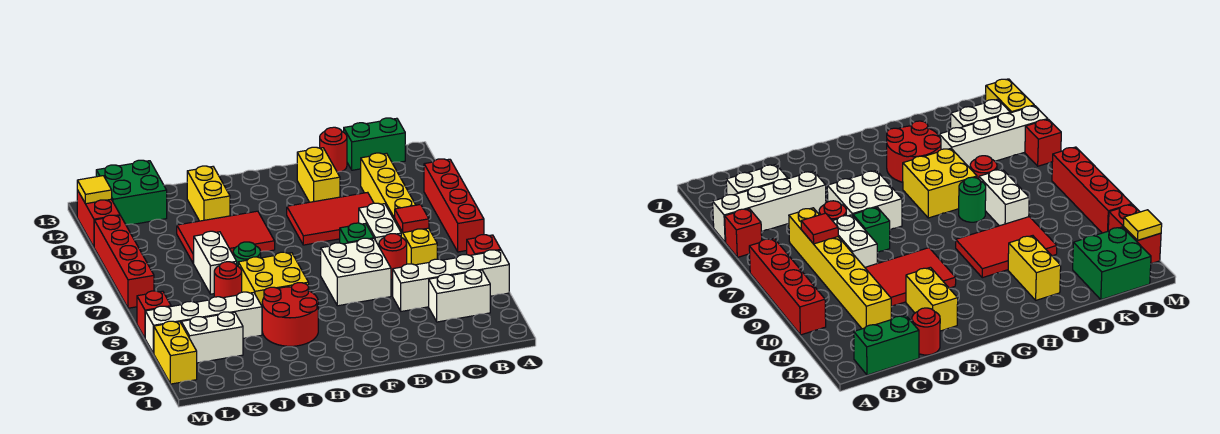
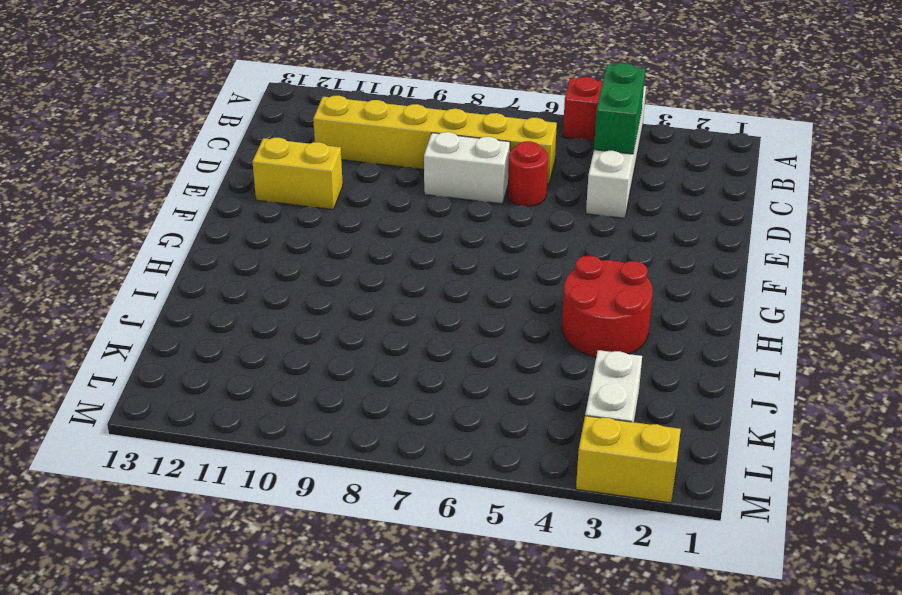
green brick B4:C4 level 2 -> green brick B13:C13 level 1
none -> red brick A7:A10 level 1
none -> white brick B3:C3 level 1
none -> red tile D9:F10 level 1

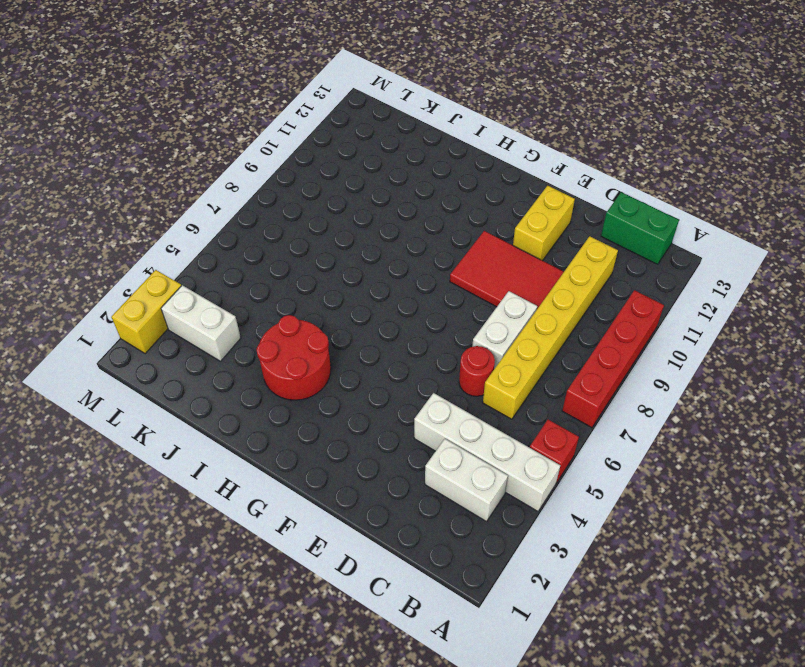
none -> red round brick D13 level 1
none -> white brick E5:F6 level 1
none -> green brick E7 level 1

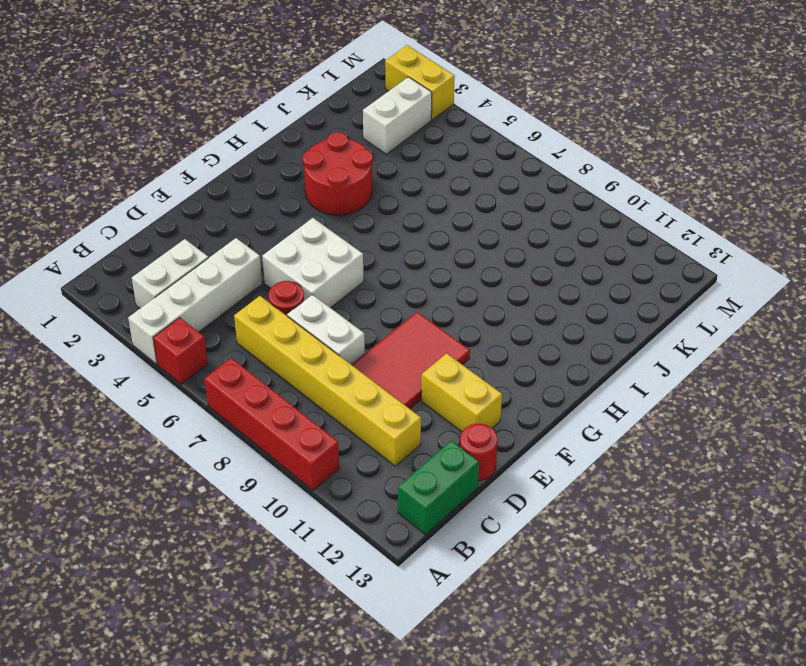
none -> green brick E7 level 1
none -> yellow brick H5:I6 level 1
none -> red tile H9:J10 level 1

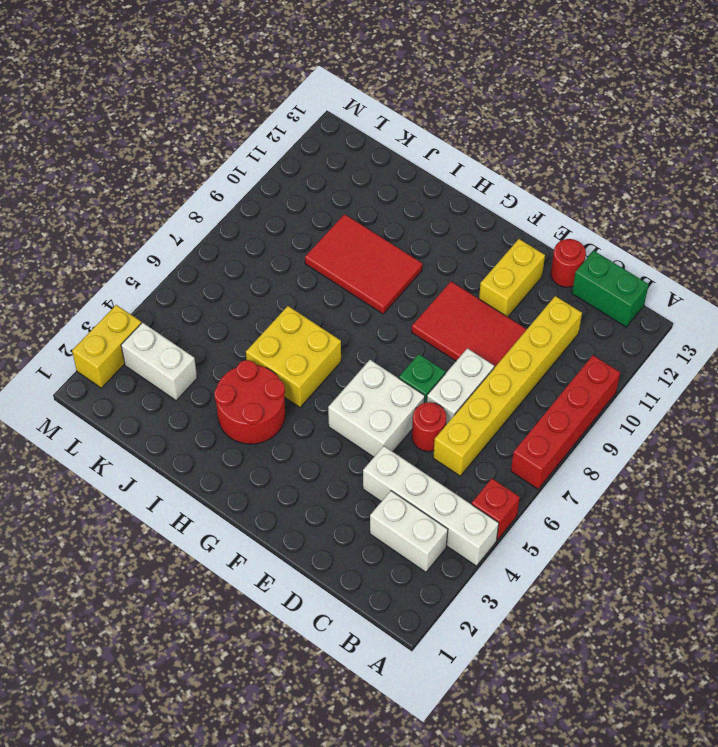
none -> green round brick I7 level 1
none -> yellow brick I11:I12 level 1
none -> white brick J4:M4 level 1

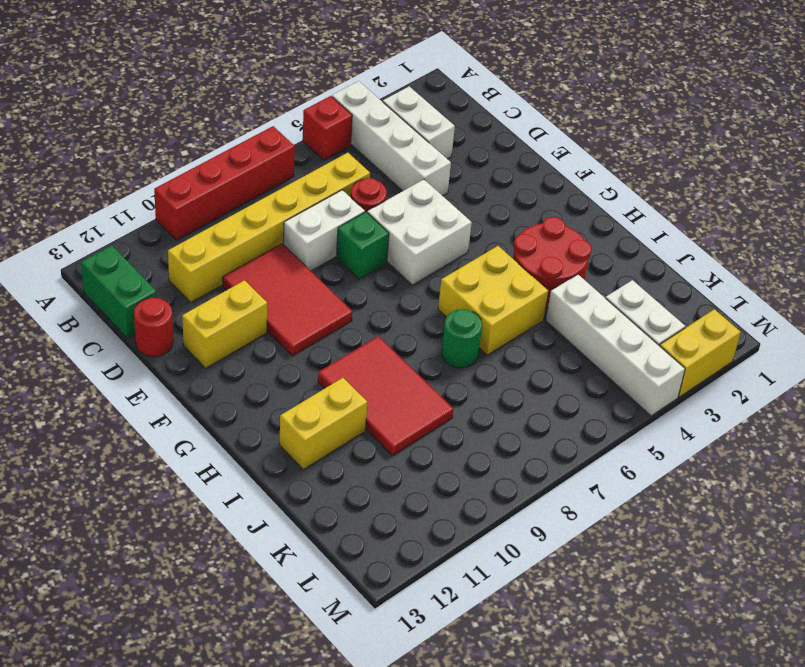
none -> red round brick J6 level 1
none -> white brick J7:J8 level 1
none -> green brick K12:L13 level 1

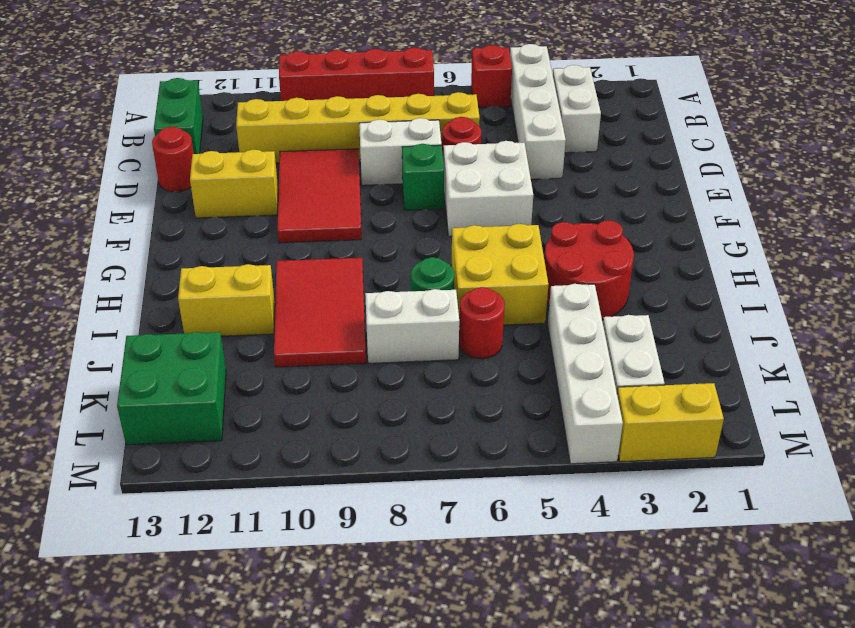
none -> red brick M5 level 1
none -> red brick M7:M10 level 1
none -> red brick M11:M12 level 1

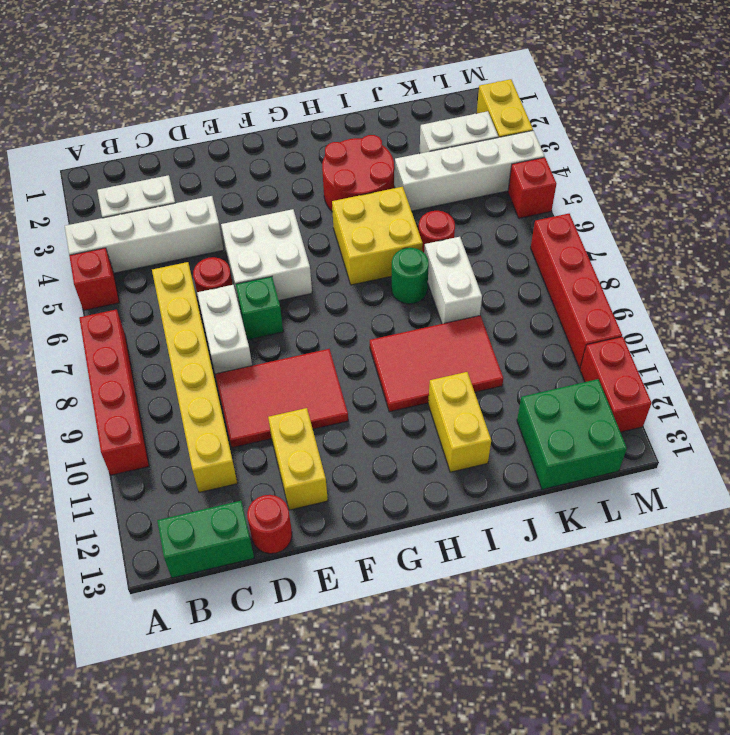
none -> red tile C7 level 2
none -> yellow tile M12 level 2

